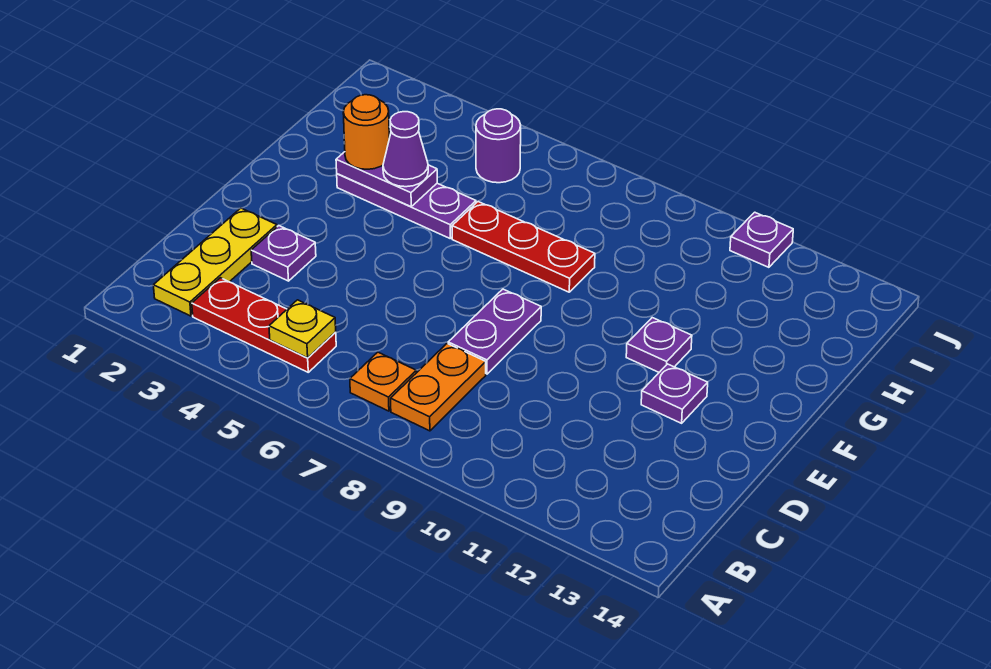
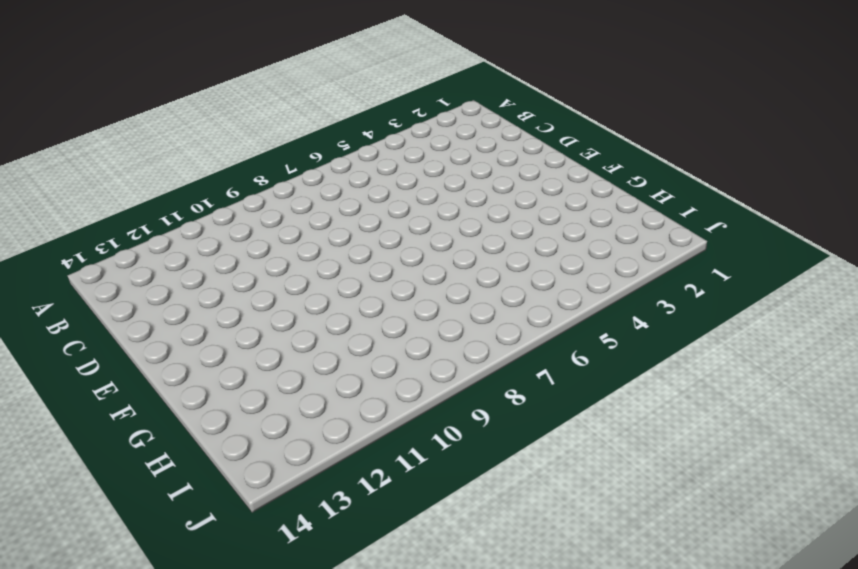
none -> yellow plate B2:D2 level 1
none -> red plate B3:B5 level 1
none -> orange plate B7 level 1

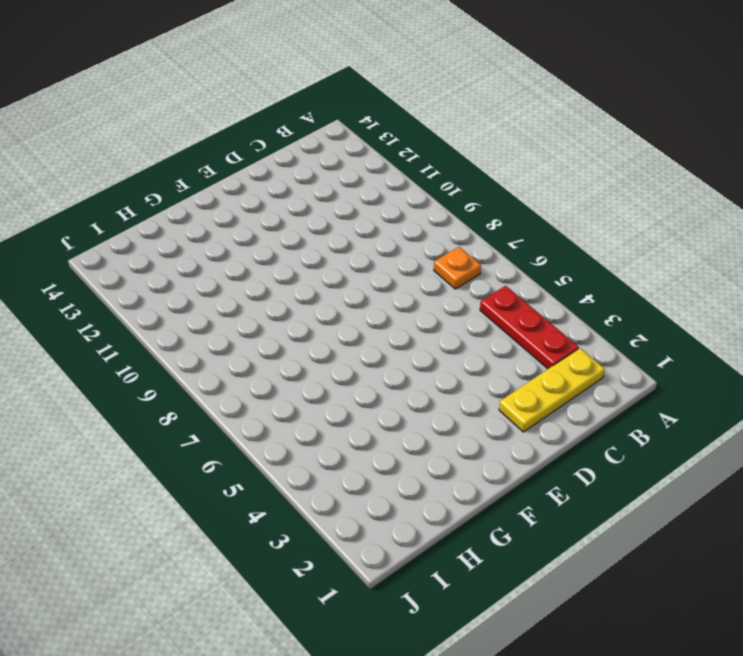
none -> orange plate B8:C8 level 1
none -> purple plate D3 level 1
none -> purple plate D8:E8 level 1

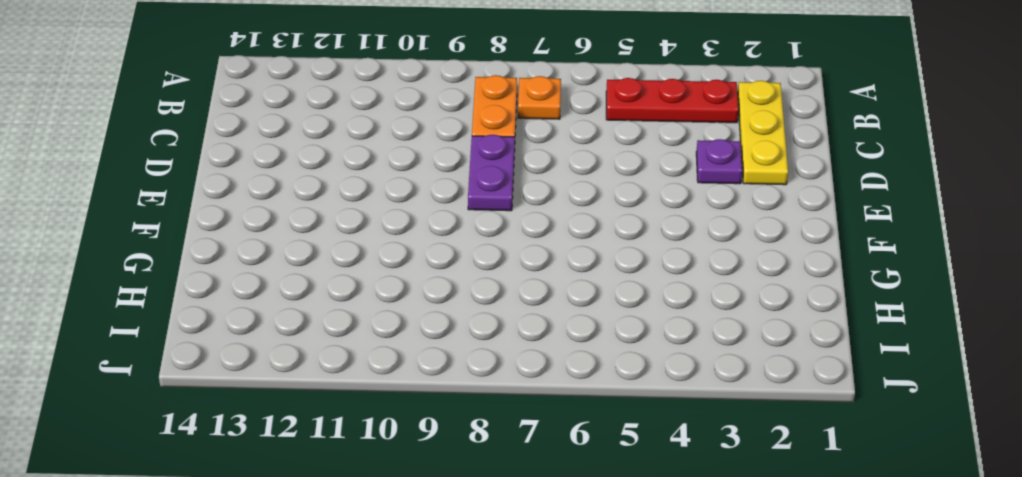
none -> purple plate E12 level 1
none -> purple plate F11 level 1
none -> purple plate G3:G5 level 1

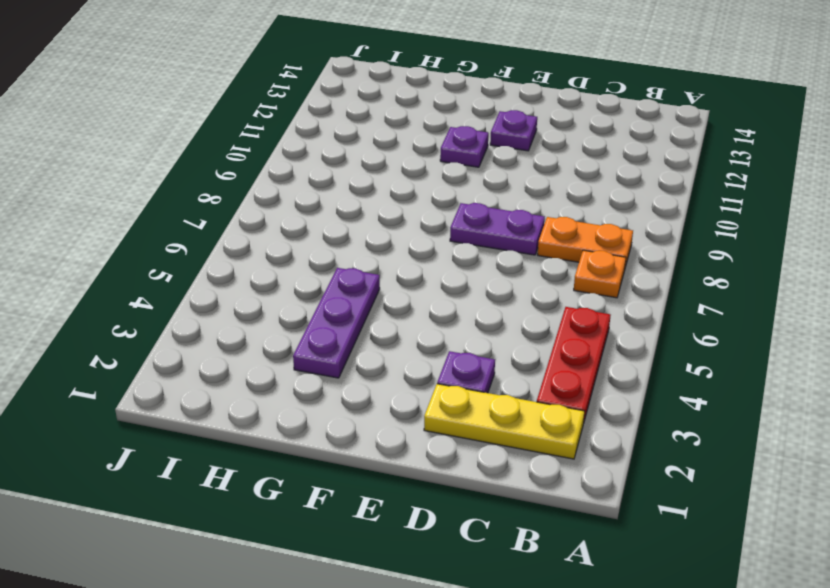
none -> red plate G6:G8 level 1
none -> purple round brick I5 level 1
none -> purple plate J11 level 1

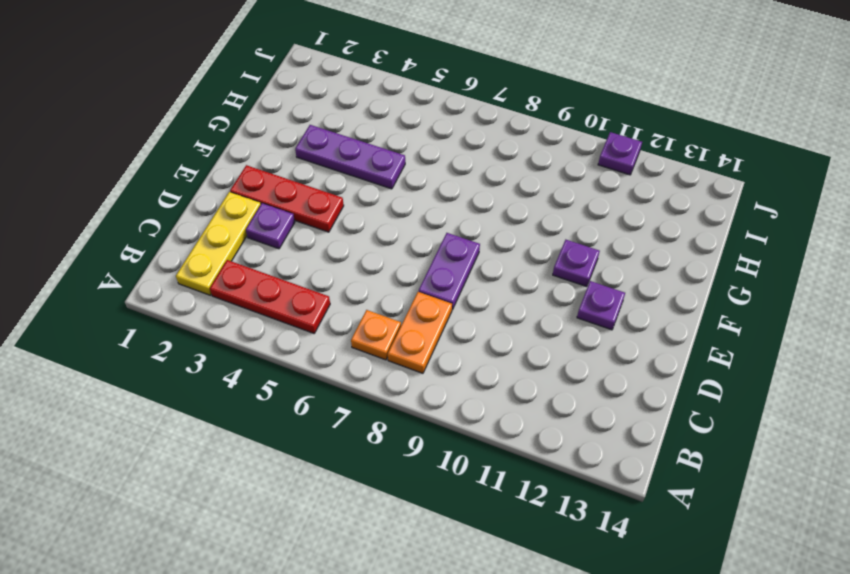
red plate E2:E4 level 1 -> red plate G6:G8 level 1
none -> purple round brick I5 level 1
none -> yellow plate B5 level 2
none -> purple plate G3:G4 level 2

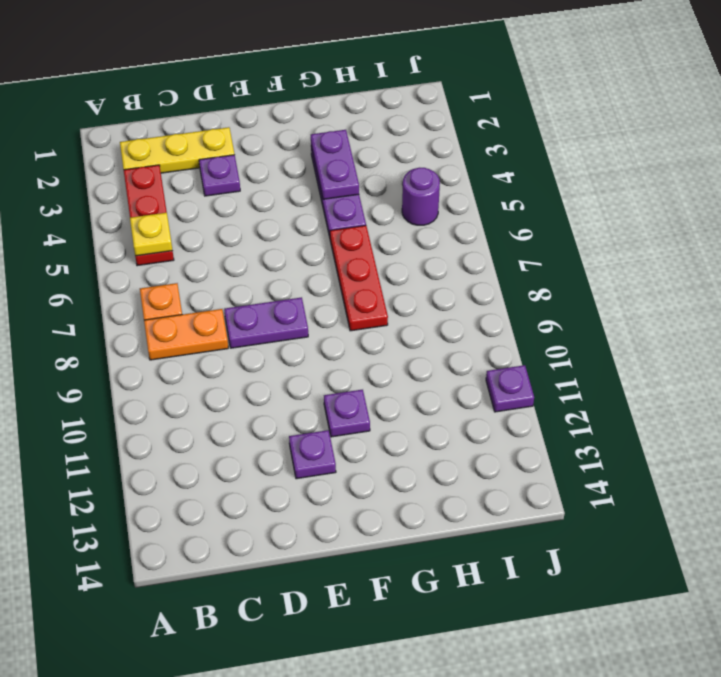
none -> orange round brick G3 level 3
none -> purple cone G4 level 3

